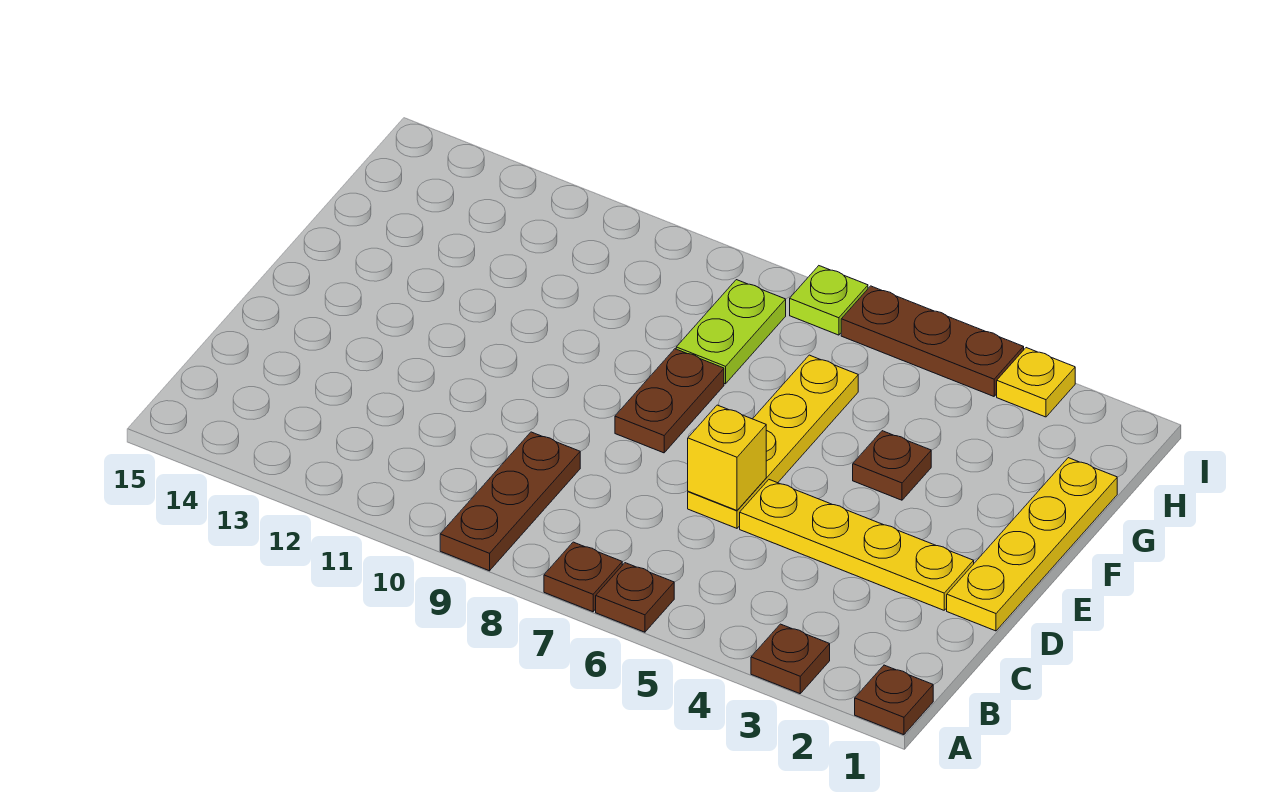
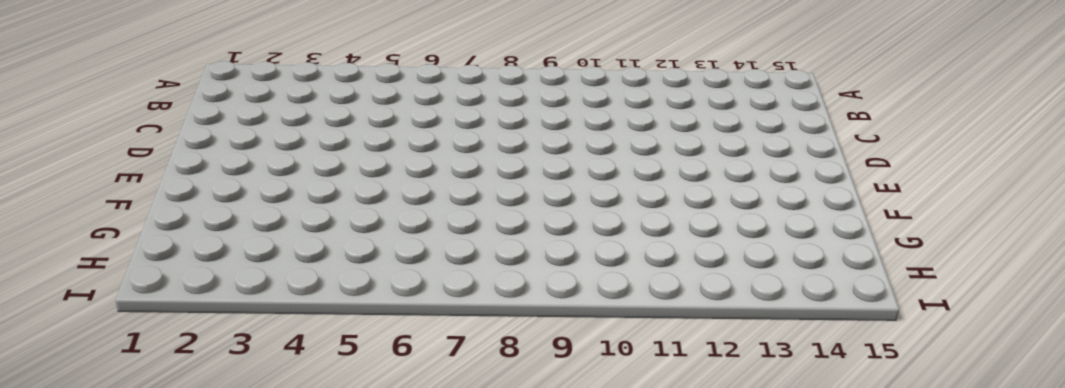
none -> brown plate A1 level 1
none -> brown plate A3 level 1
none -> brown plate A6 level 1

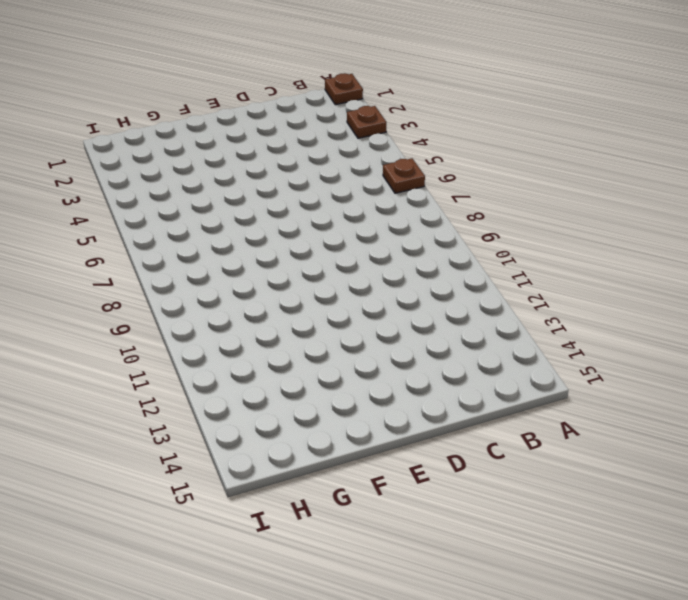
none -> brown plate A7 level 1
none -> brown plate A9:C9 level 1
none -> yellow plate D1:G1 level 1

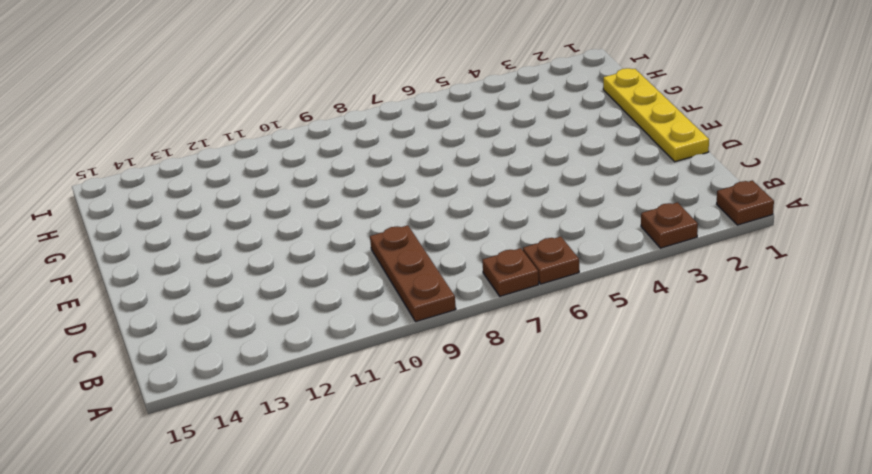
none -> yellow plate D2:D5 level 1
none -> yellow plate D6:G6 level 1
none -> brown plate E8:F8 level 1

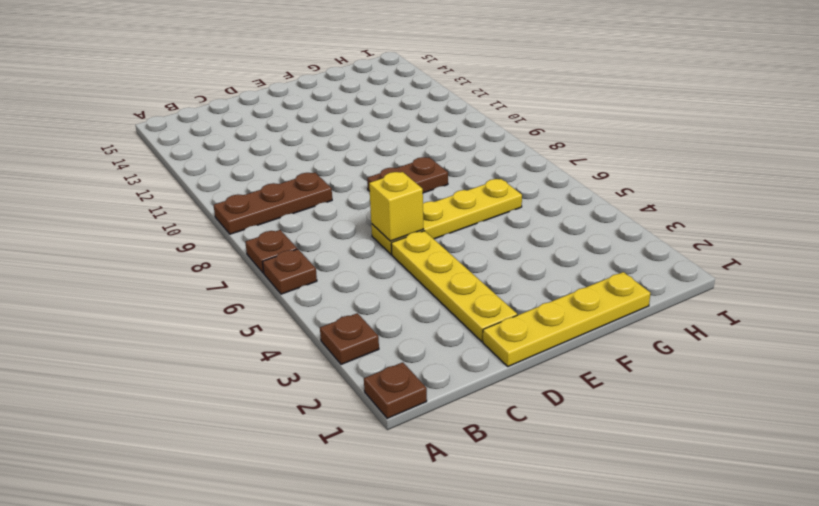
none -> brown plate F4 level 1
none -> lime plate G8:H8 level 1
none -> yellow plate I3 level 1

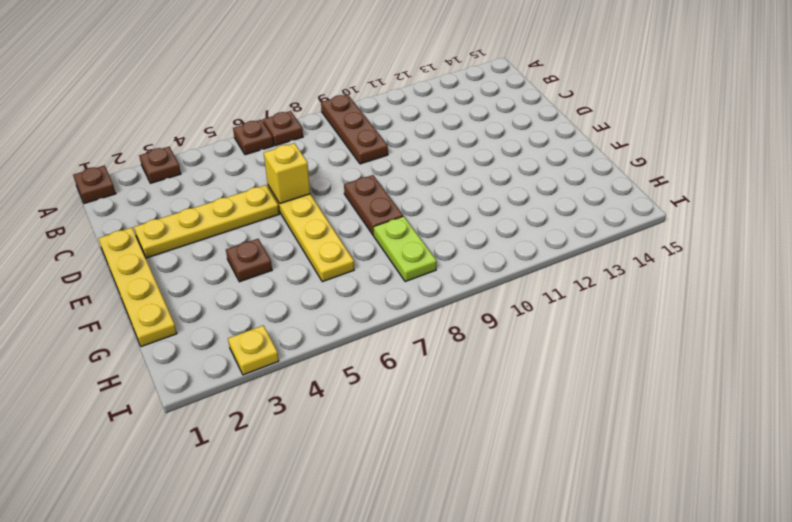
none -> brown plate I4:I6 level 1
none -> lime plate I7 level 1

